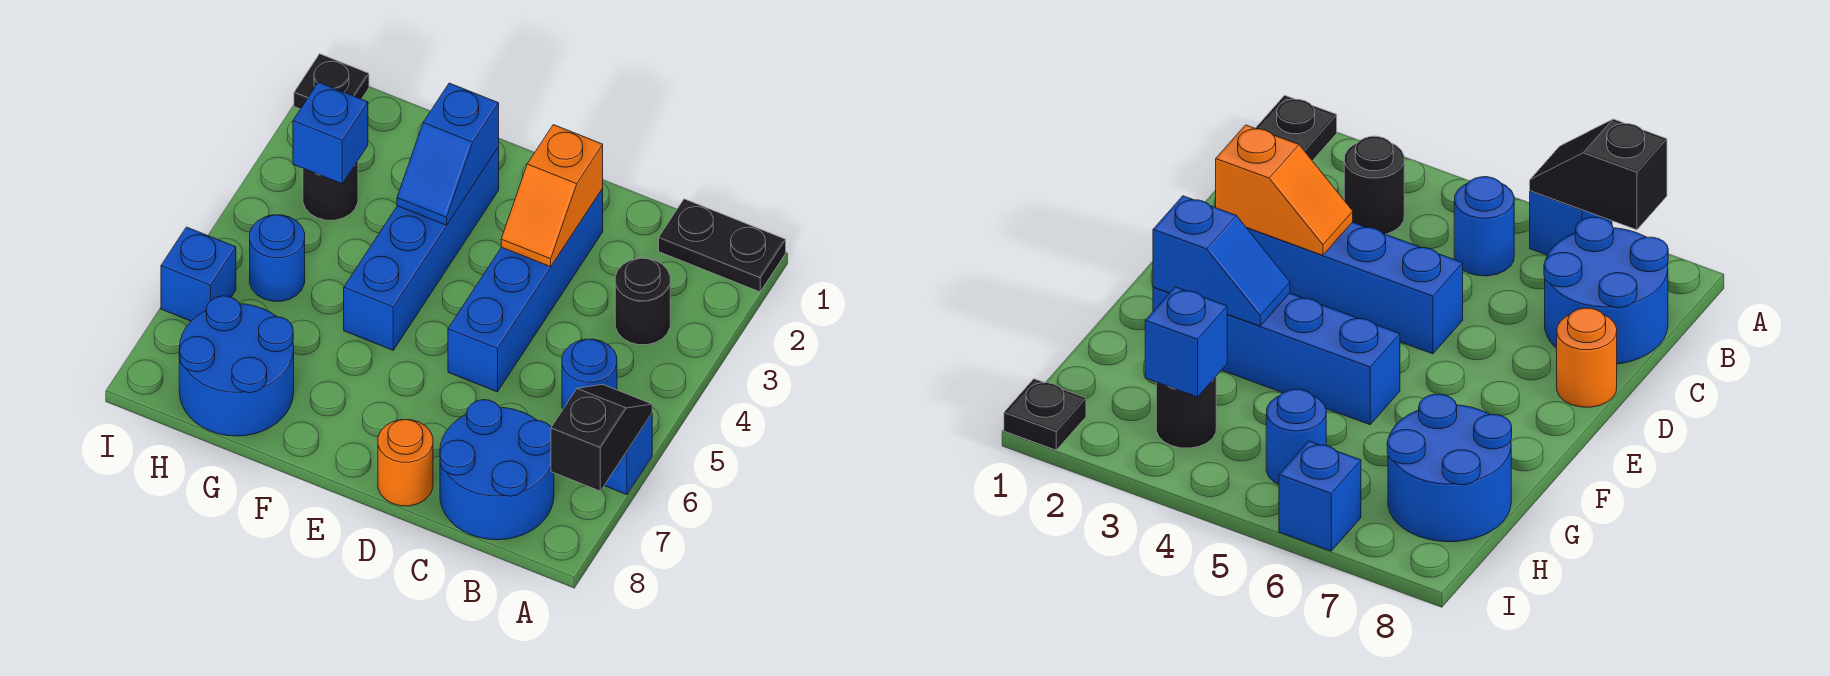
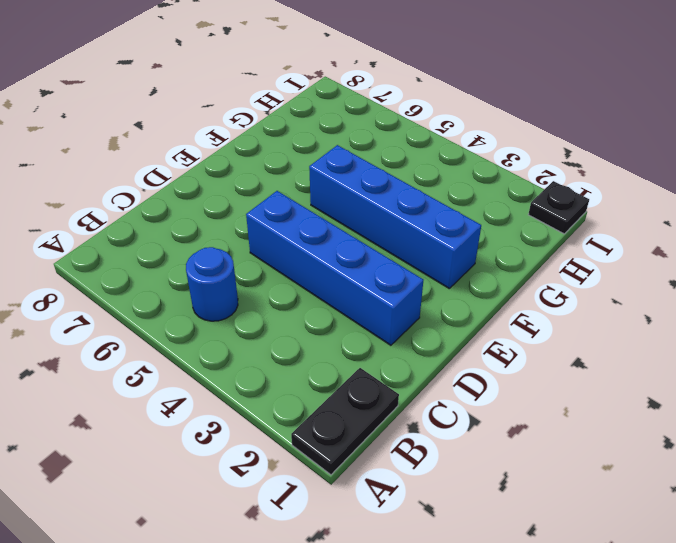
none -> blue brick A6 level 1
none -> black round brick B3 level 1
none -> blue round brick B7:C8 level 1

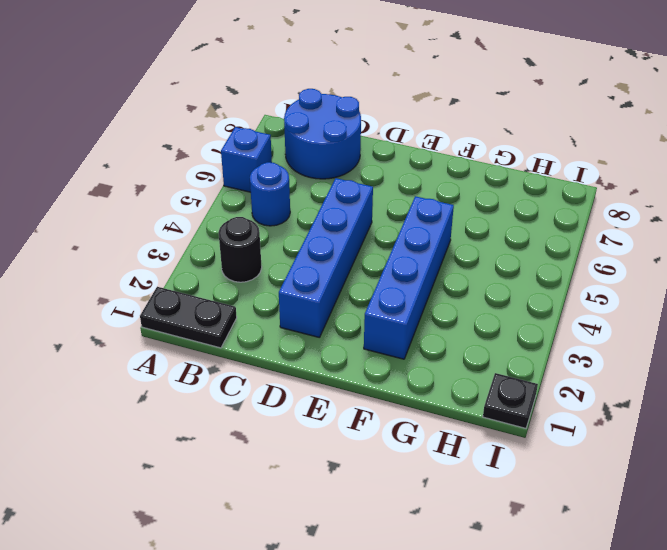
none -> orange round brick D8 level 1
none -> blue round brick G7:H8 level 1
none -> black round brick H3 level 1

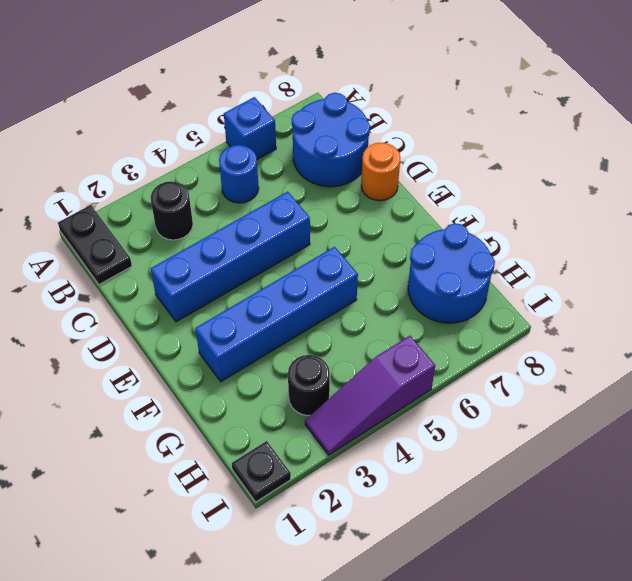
purple slope I3:I5 level 1 top 5 -> none
none -> blue round brick H5 level 1
none -> blue brick I6 level 1
none -> black slope A6:A7 level 2 top 7

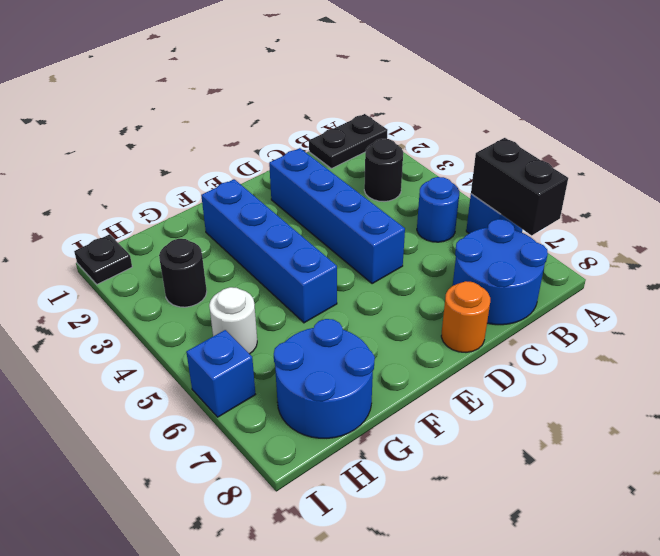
black brick A6:A7 level 2 -> black slope A6:A7 level 2 top 7
white round brick H5 level 1 -> blue round brick H5 level 1
none -> orange slope D2:D3 level 2 top 2
none -> blue slope F2:F3 level 2 top 2
none -> blue brick H3 level 2

